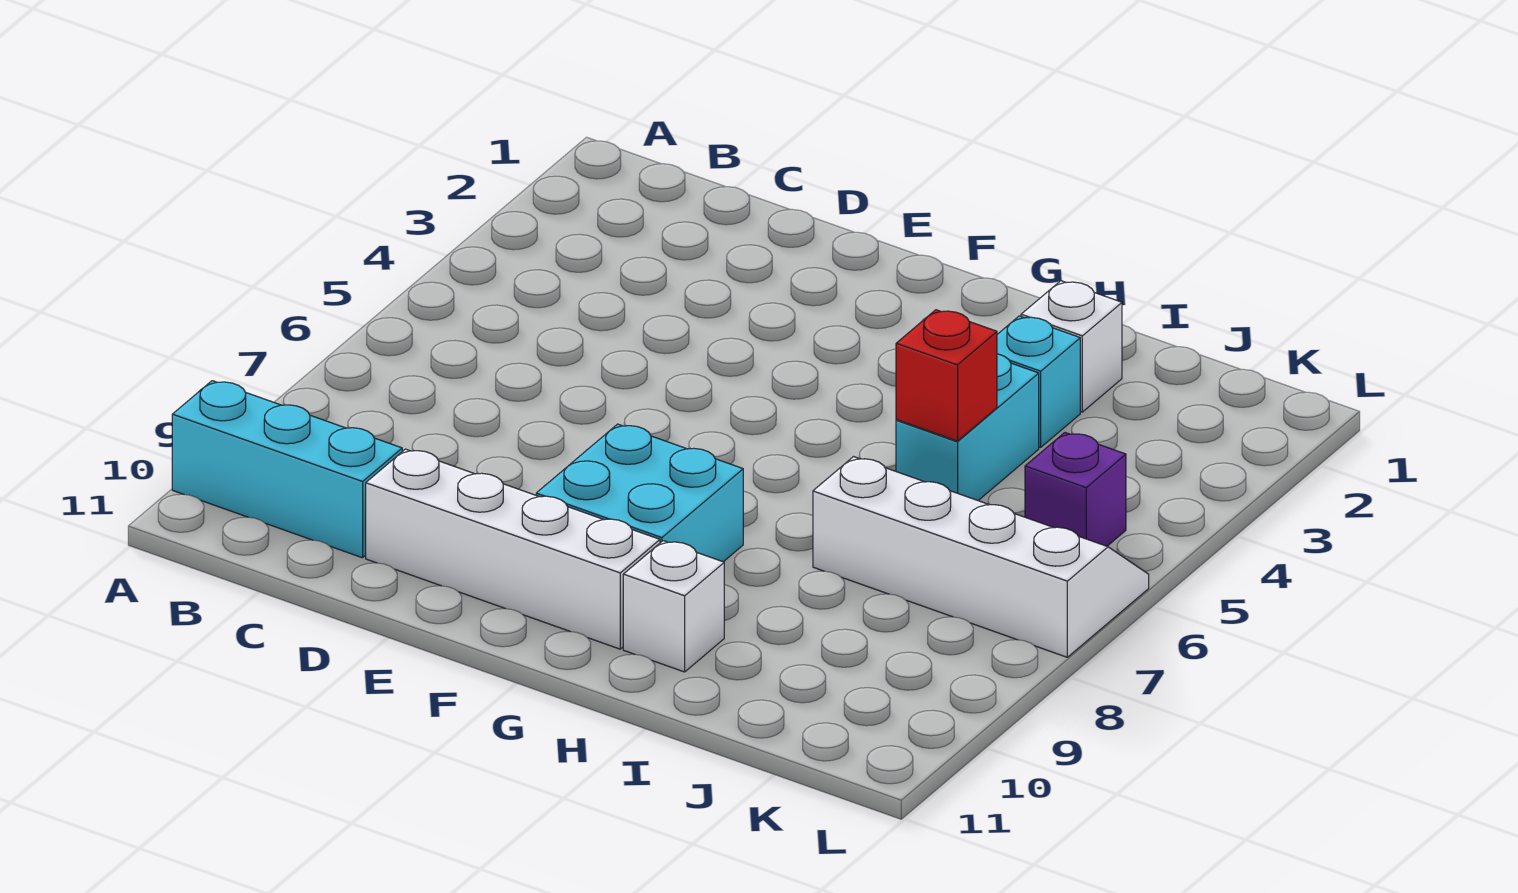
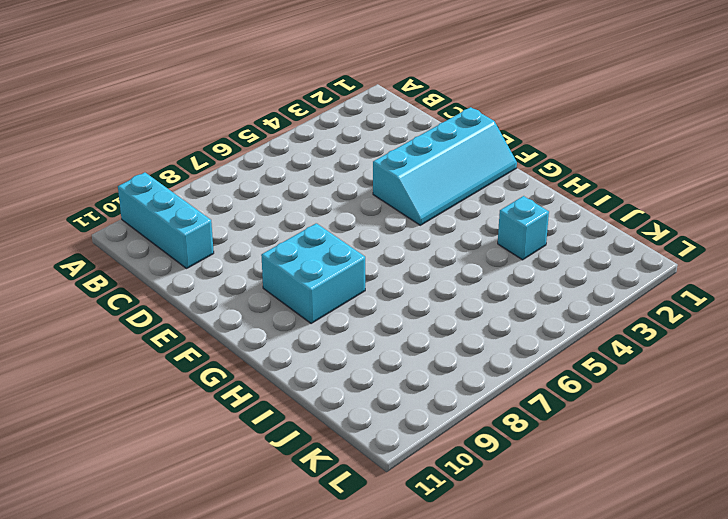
cyan slope E1:F4 level 1 top E -> none
none -> white brick D10:G10 level 1
none -> white brick H10 level 1

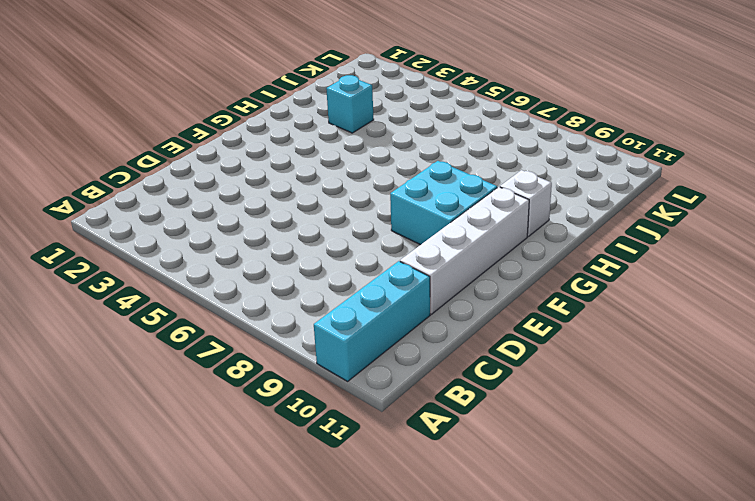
none -> white brick I2 level 1
none -> cyan brick I4:I5 level 1

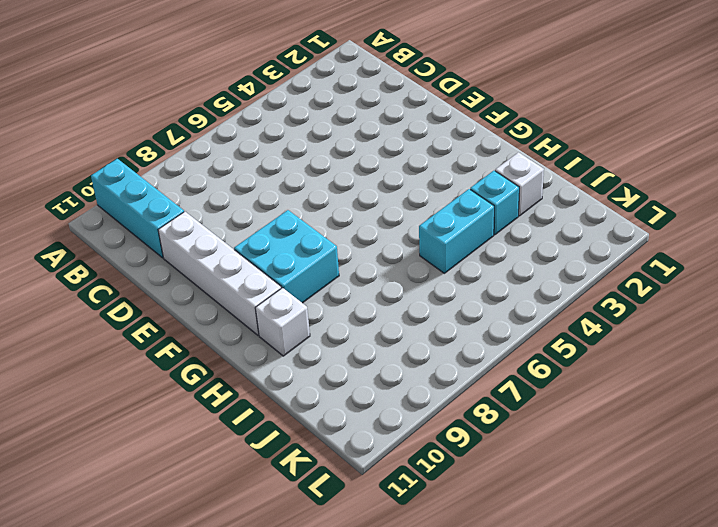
none -> white slope I6:L7 level 1 top 7
none -> purple brick K5 level 1

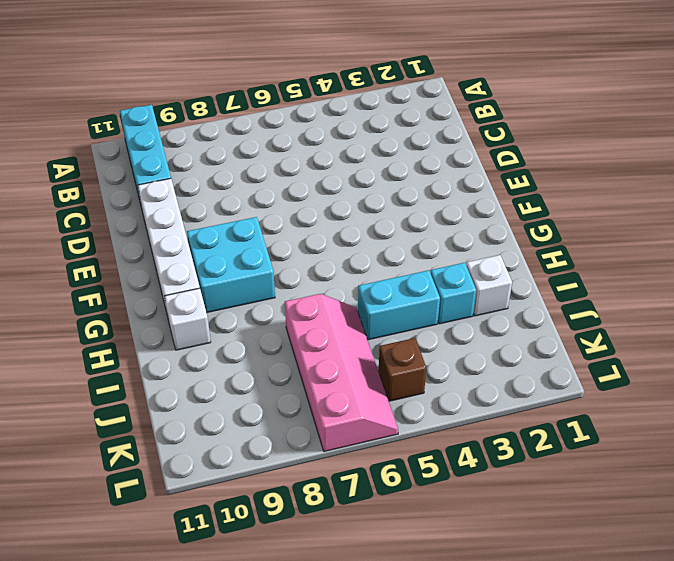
pink slope I6:L7 level 1 top 7 -> white slope I6:L7 level 1 top 7
brown brick K5 level 1 -> purple brick K5 level 1
none -> red brick I5 level 2

